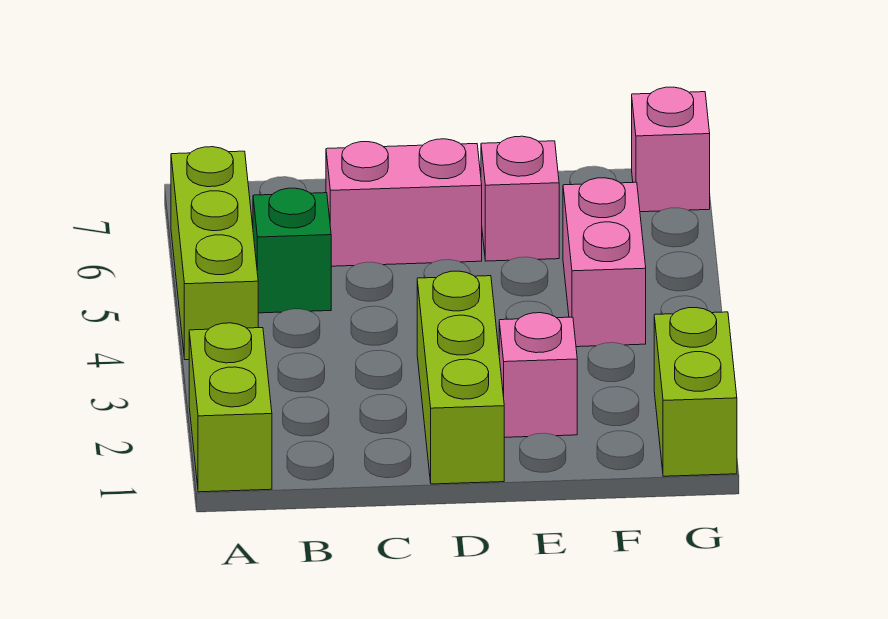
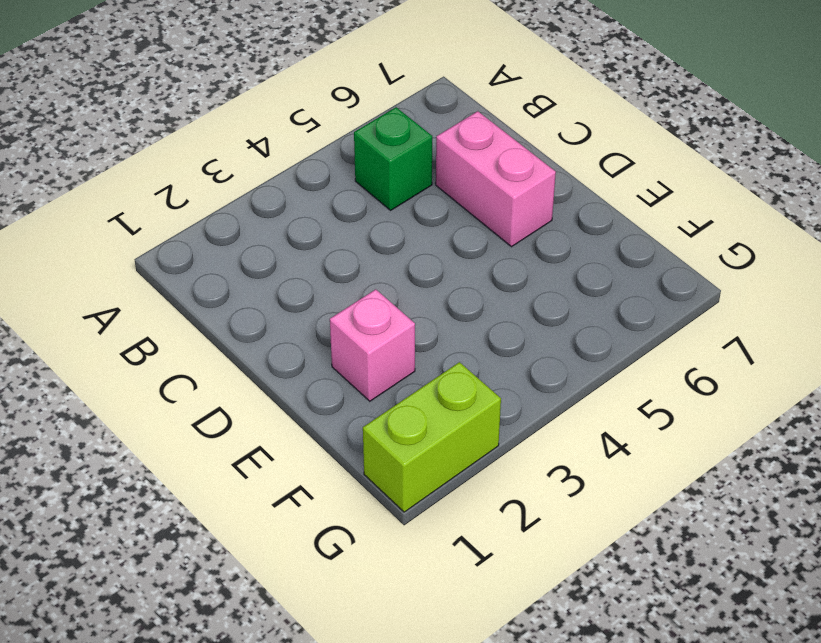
none -> lime brick A1:A2 level 1
none -> lime brick A4:A6 level 1

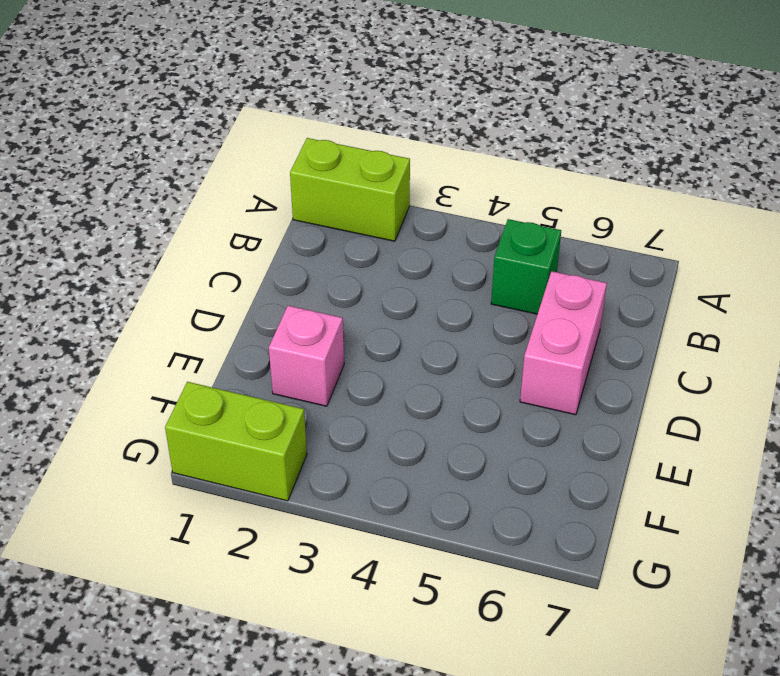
none -> lime brick A4:A6 level 1
none -> lime brick D1:D3 level 1

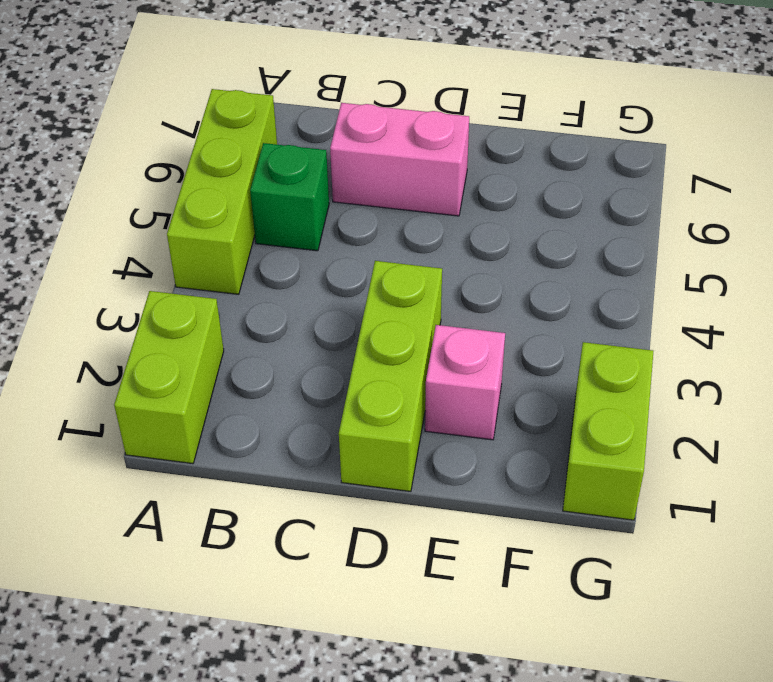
none -> pink brick E6 level 1
none -> pink brick F4:F5 level 1

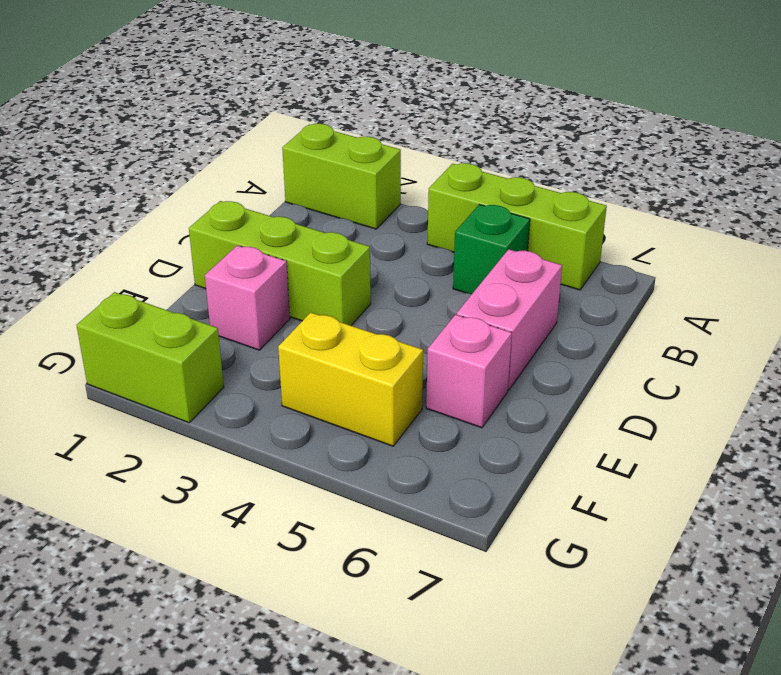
yellow brick F4:F5 level 1 -> pink brick F4:F5 level 1
none -> pink brick G7 level 1

